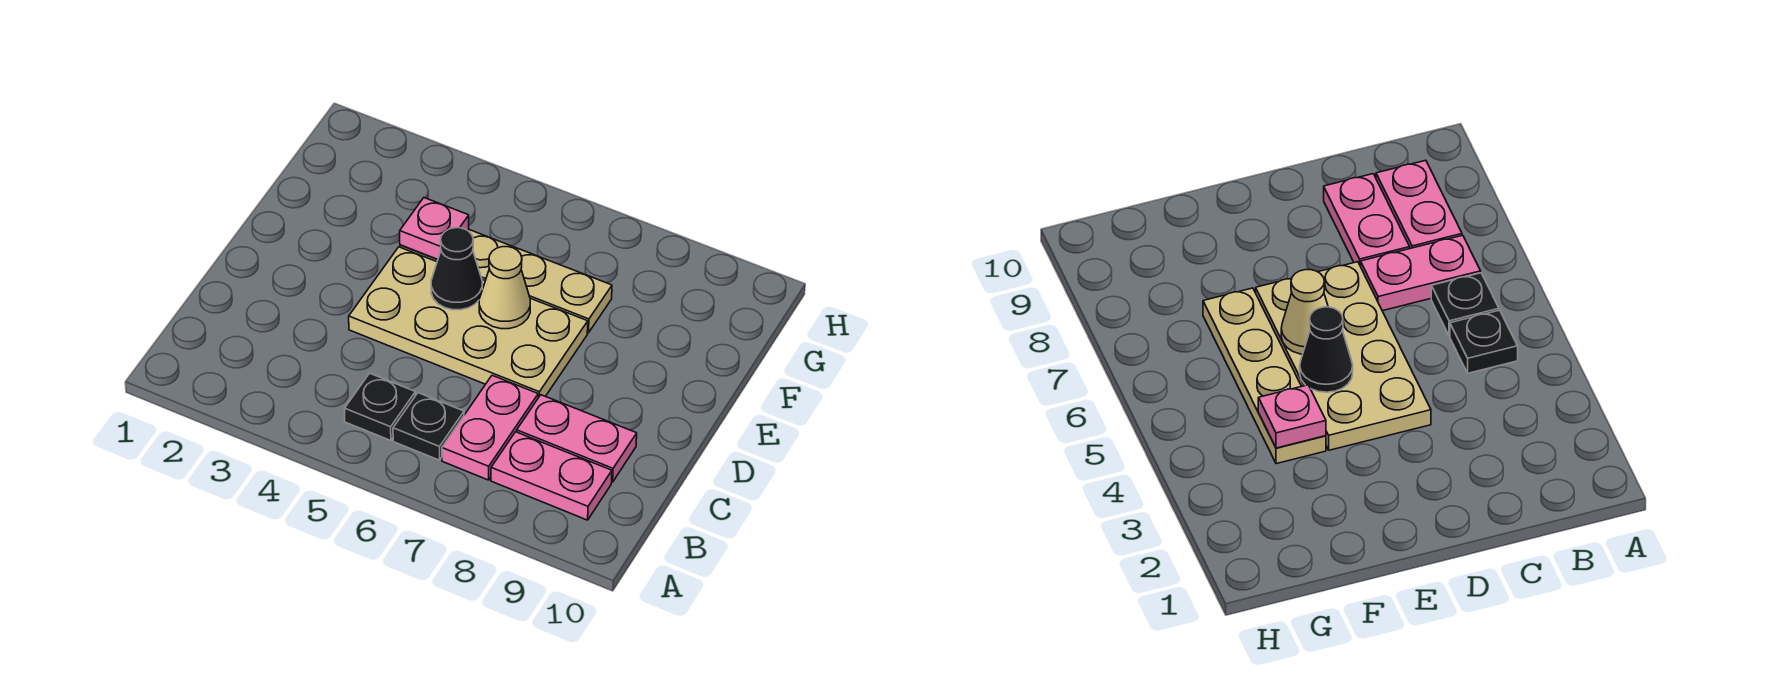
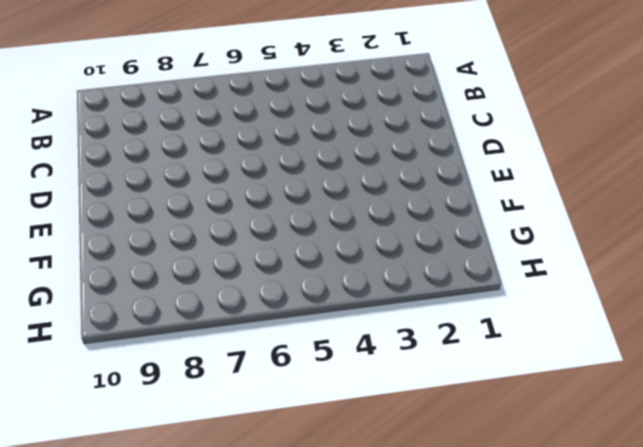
none -> black plate B5 level 1
none -> black plate B6 level 1

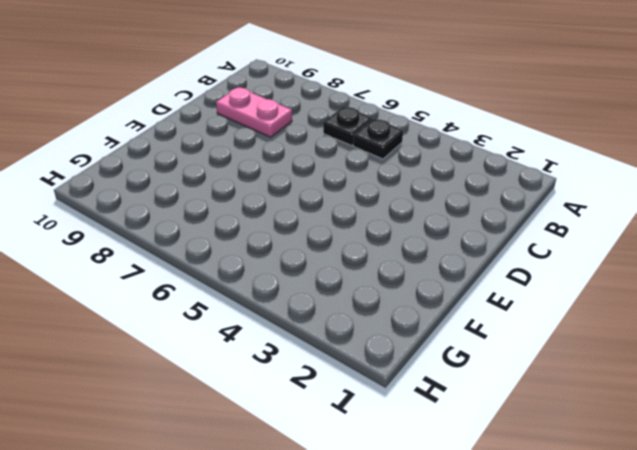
none -> pink plate B7:C7 level 1
none -> pink plate B8:B9 level 1

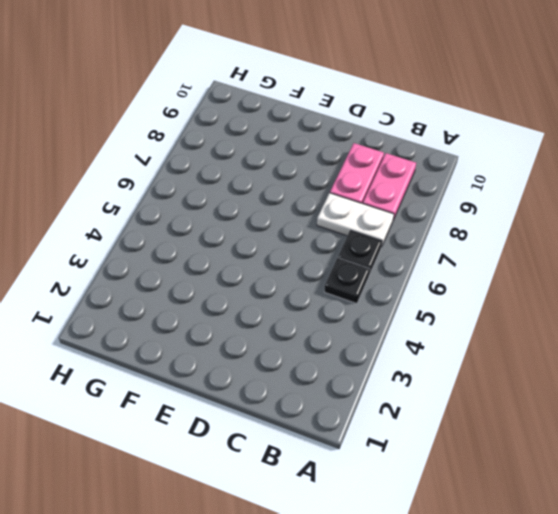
white plate B7:C7 level 1 -> pink plate B7:C7 level 1
none -> tan plate D4:E7 level 1
none -> tan plate F4:F7 level 1

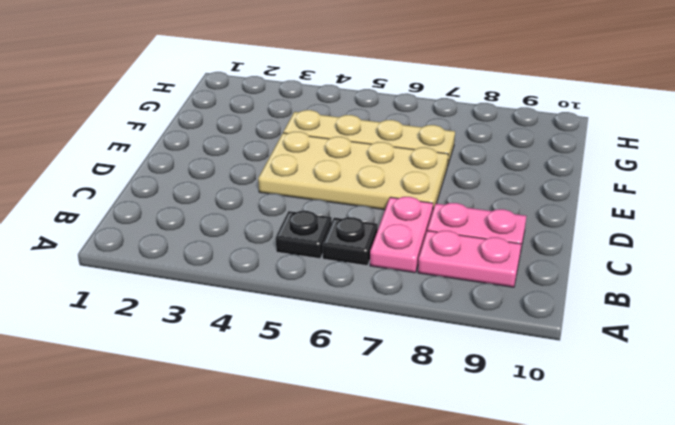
none -> black cone E5 level 2
none -> tan cone E6 level 2

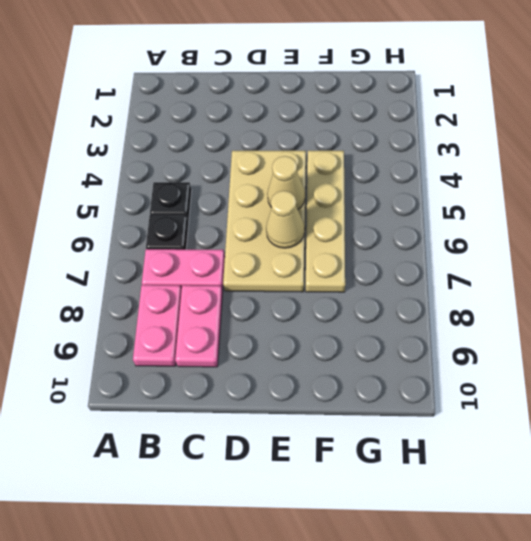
tan cone E5 level 2 -> black cone E5 level 2
none -> pink plate F4 level 2

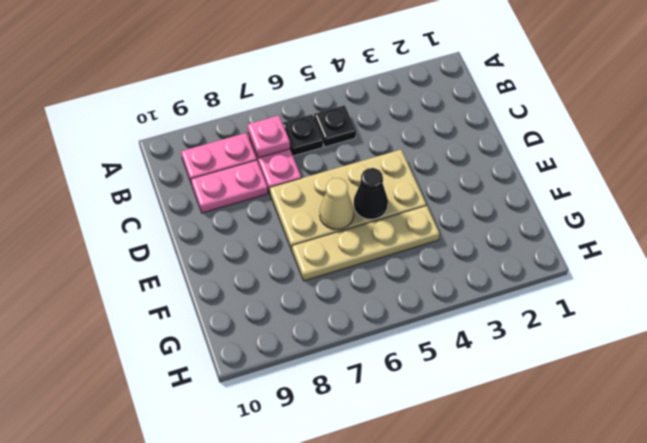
pink plate B7 level 2 -> pink plate F4 level 2

